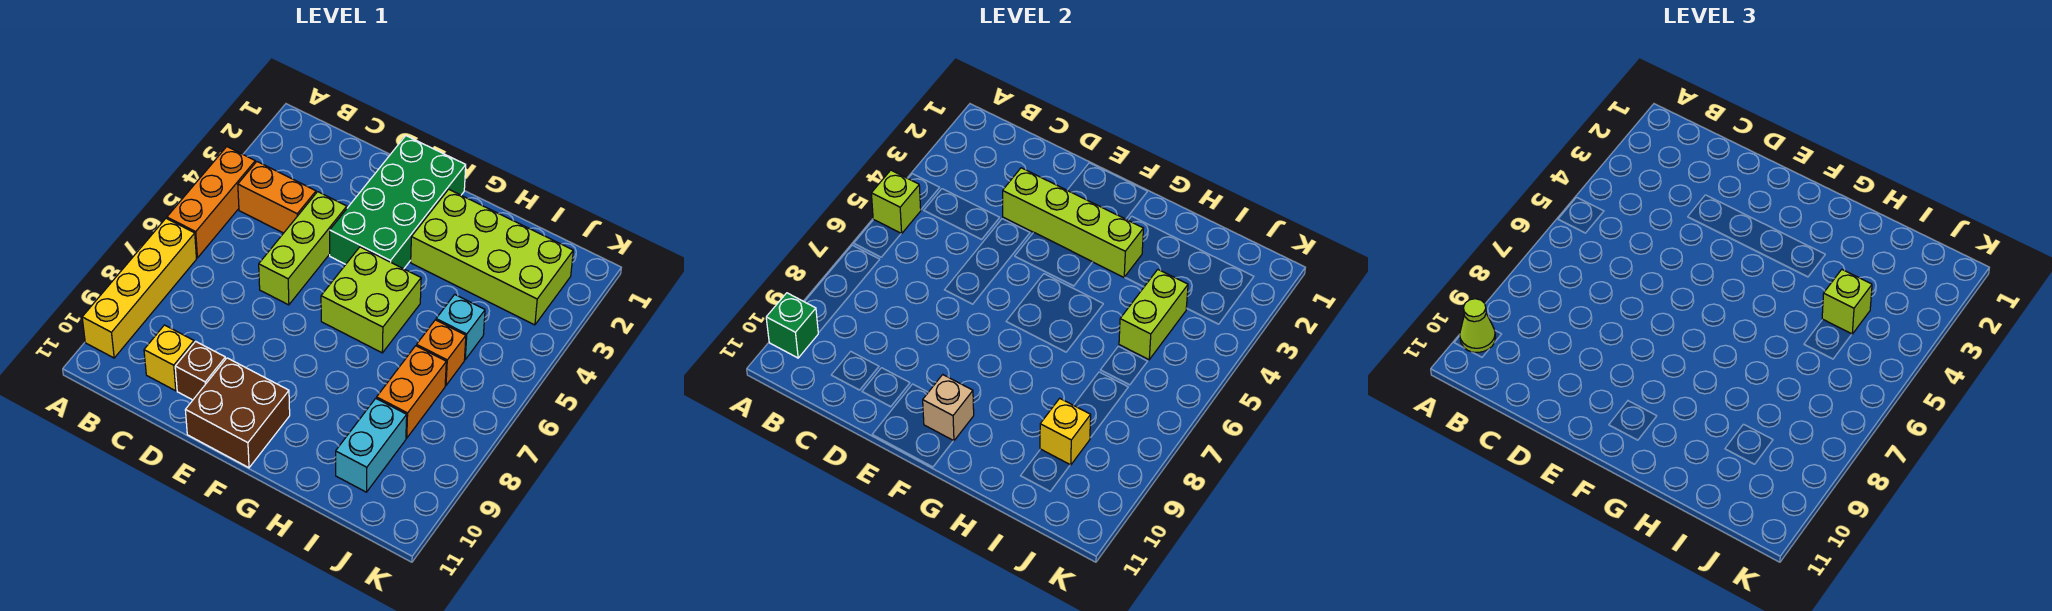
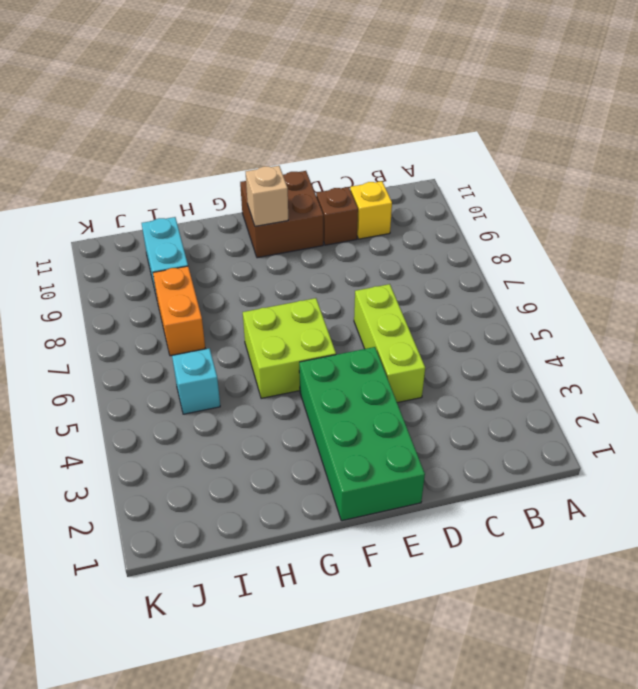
none -> orange brick A4:A6 level 1
none -> yellow brick A7:A10 level 1
none -> orange brick B4:C4 level 1

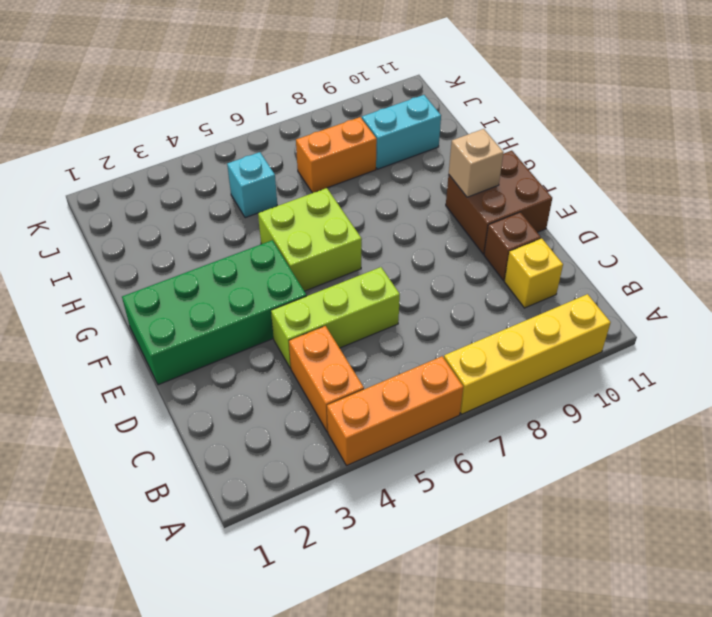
none -> lime brick G2:J3 level 1
none -> orange brick I6 level 1
none -> lime brick A5 level 2

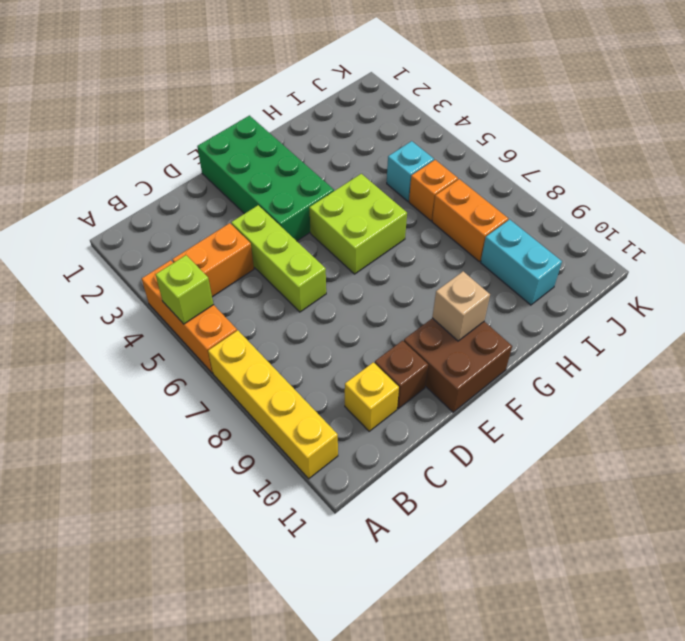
none -> lime brick G2:J3 level 1
none -> green brick A10 level 2
none -> lime brick D3:G3 level 2

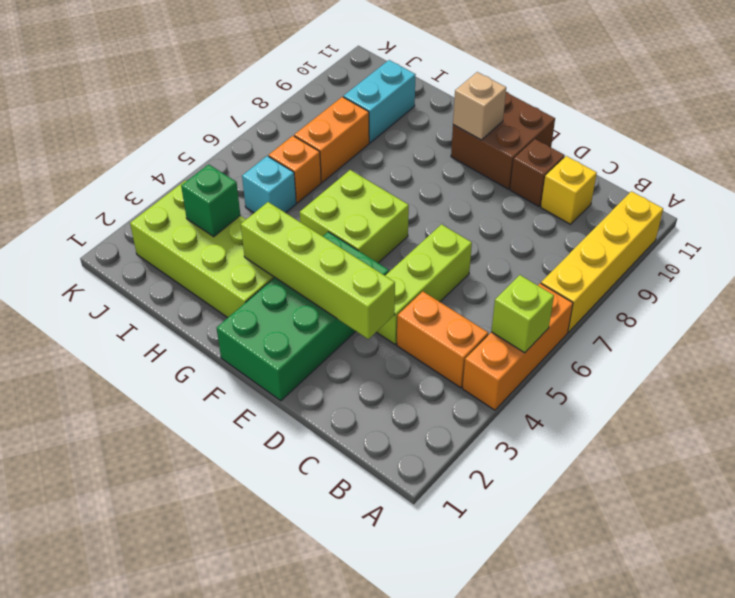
green brick I3 level 2 -> green brick A10 level 2
none -> lime brick I4:I5 level 2
none -> yellow brick I9 level 2
none -> lime cone A10 level 3

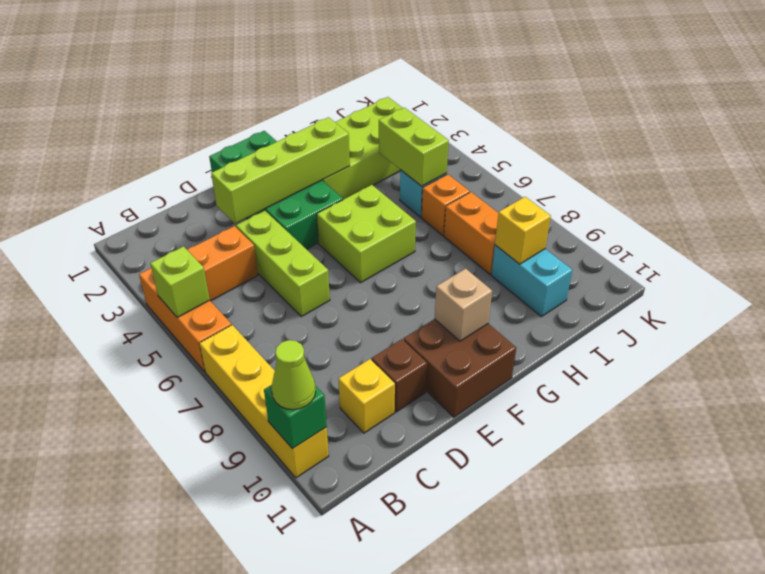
none -> lime brick I4 level 3

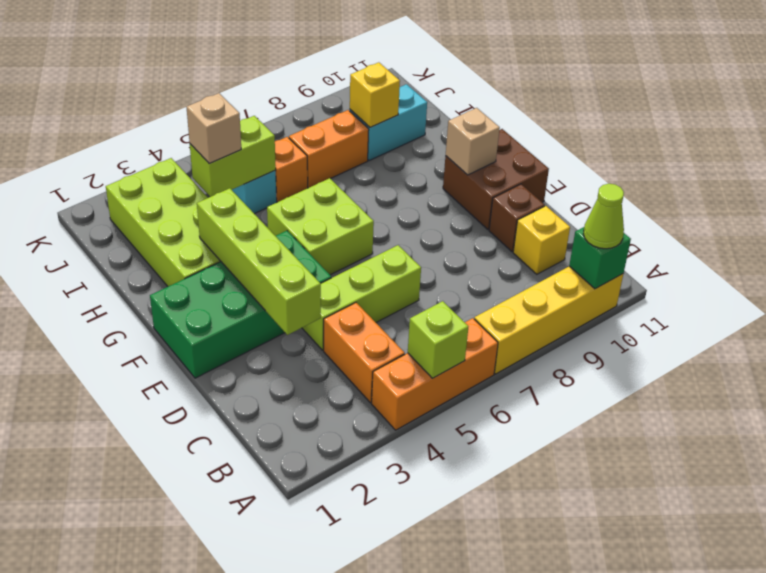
tan brick I4 level 3 -> lime brick I4 level 3

